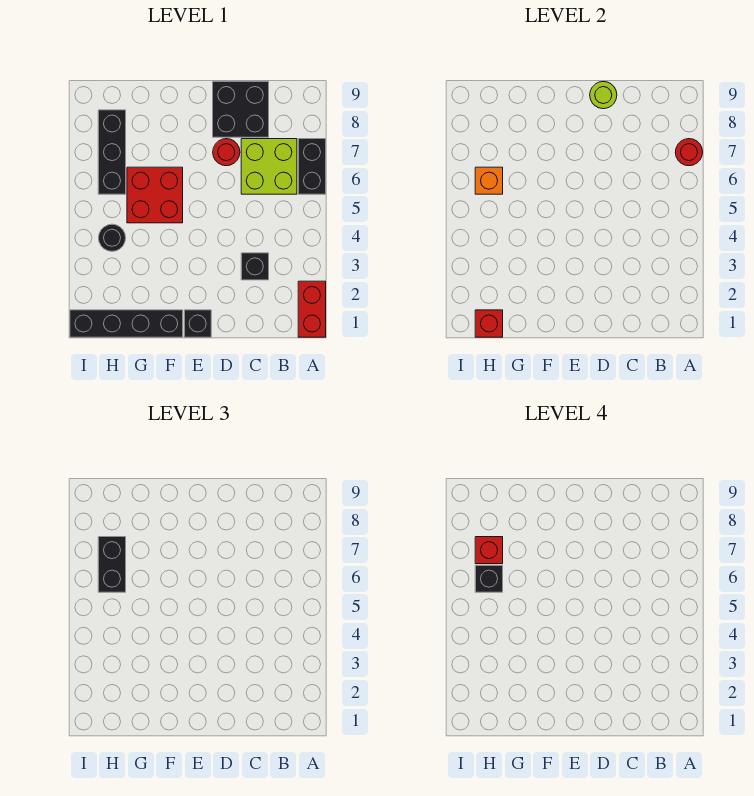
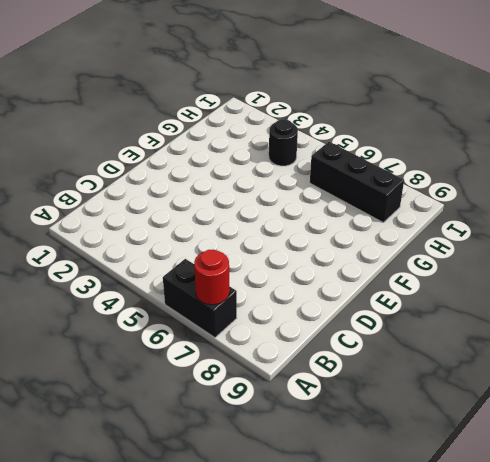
none -> red brick A1:A2 level 1
none -> lime brick B6:C7 level 1
none -> black brick C3 level 1

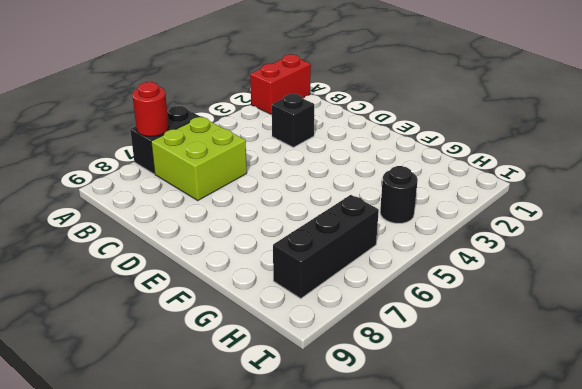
none -> black brick C8:D9 level 1
none -> red round brick D7 level 1
none -> black brick E1 level 1

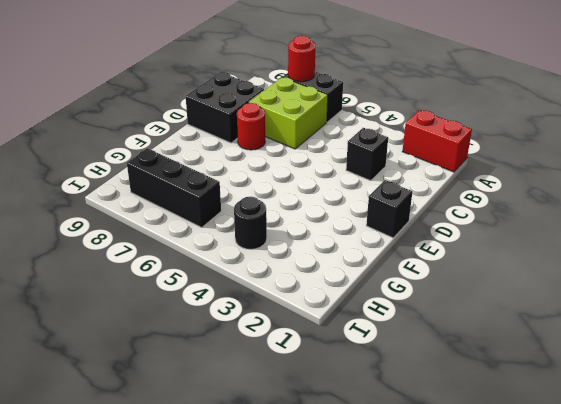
none -> black brick F1:I1 level 1
none -> red brick F5:G6 level 1
none -> lime round brick D9 level 2

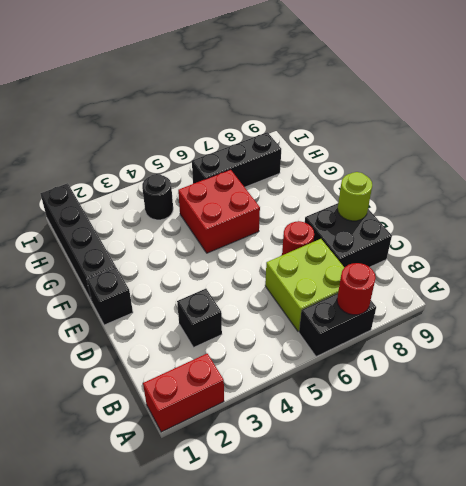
none -> red brick H1 level 2
none -> orange brick H6 level 2
none -> black brick H6:H7 level 3

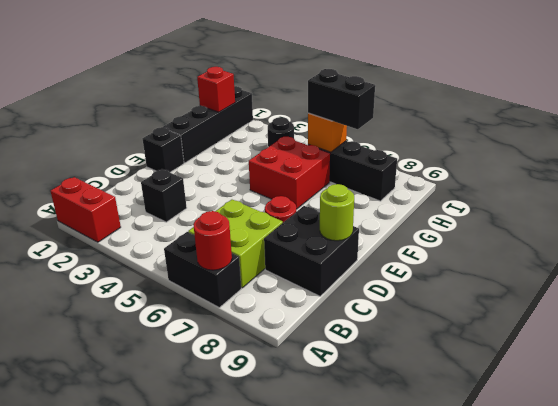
none -> black brick H6 level 4
none -> red brick H7 level 4

